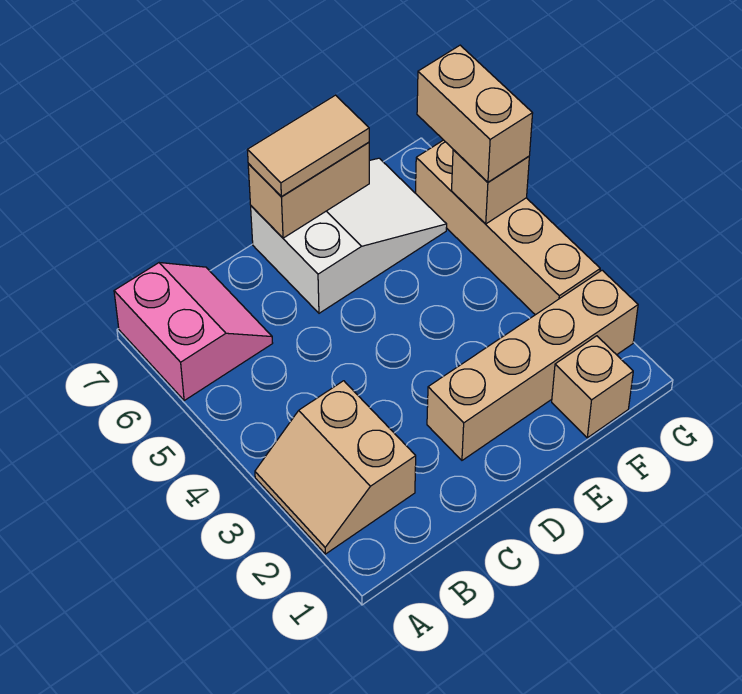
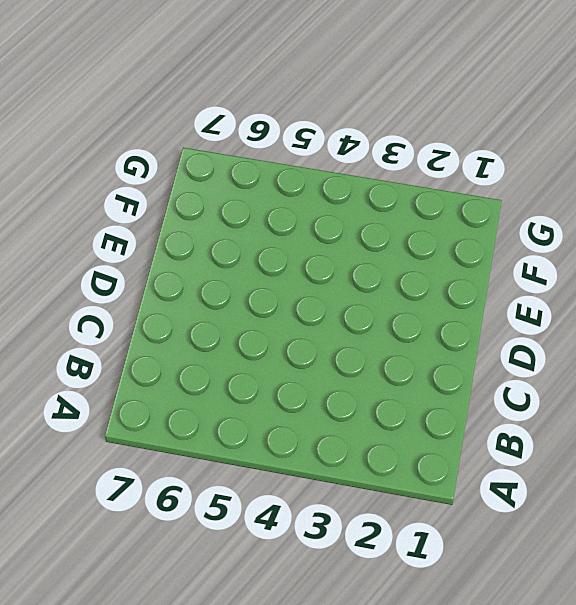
none -> tan slope A2:B3 level 1 top B
none -> pink slope A6:B7 level 1 top A

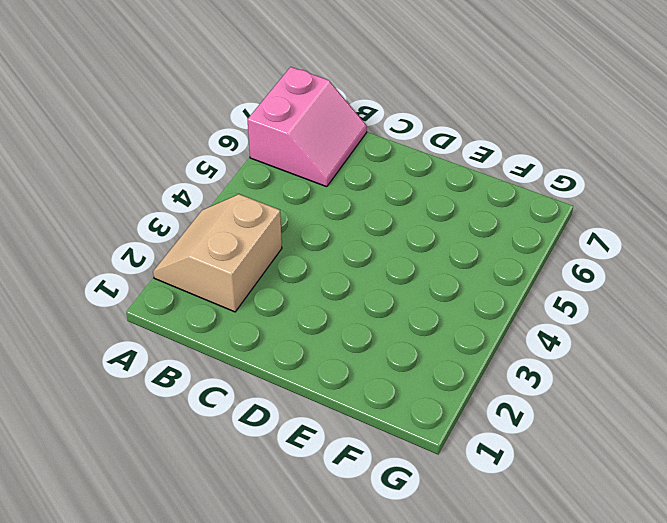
none -> tan brick D2:G2 level 1
none -> white slope D6:F7 level 1 top D

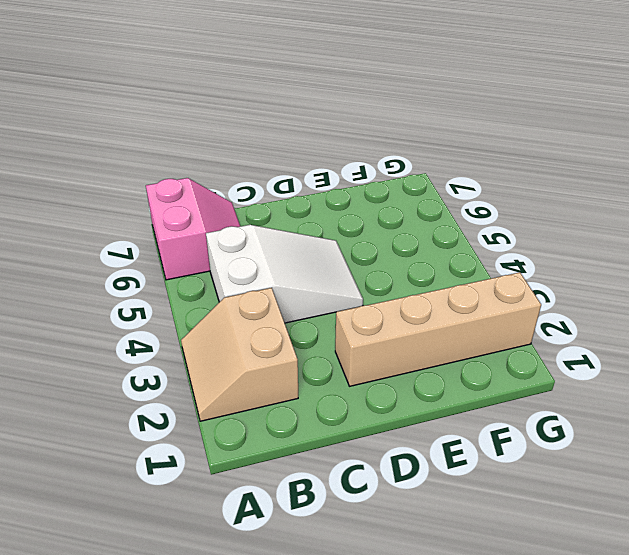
white slope B4:D5 level 1 top B -> white slope D6:F7 level 1 top D
none -> tan brick F1 level 1
none -> tan brick G3:G6 level 1

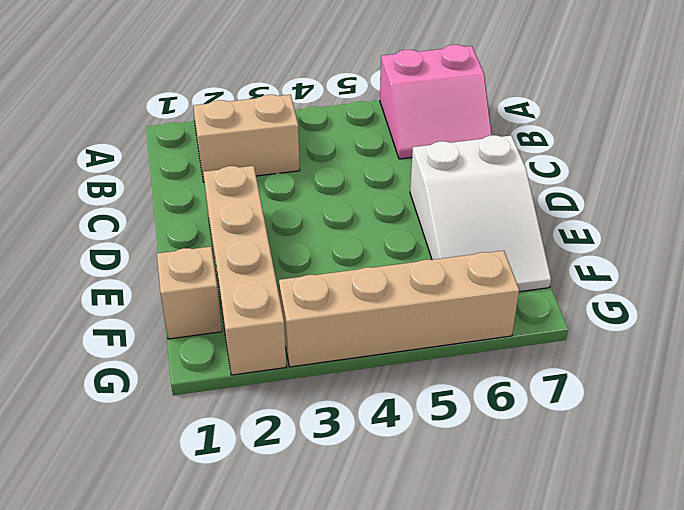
none -> tan brick D7:E7 level 2
none -> tan brick G5 level 2

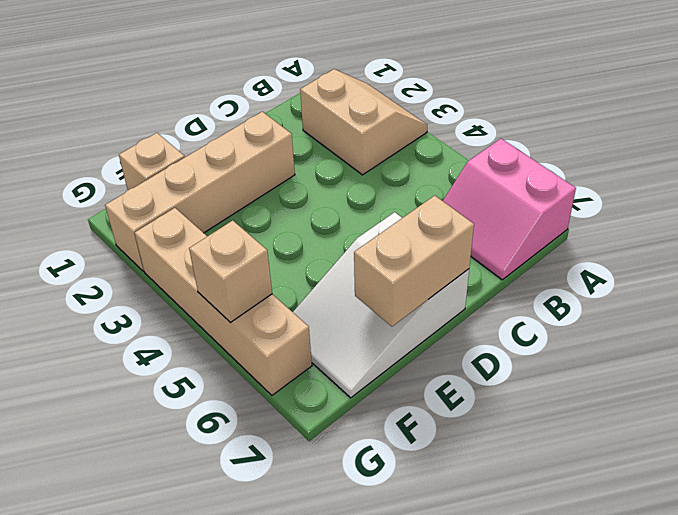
none -> tan tile D7:E7 level 3
none -> tan brick G5:G6 level 3

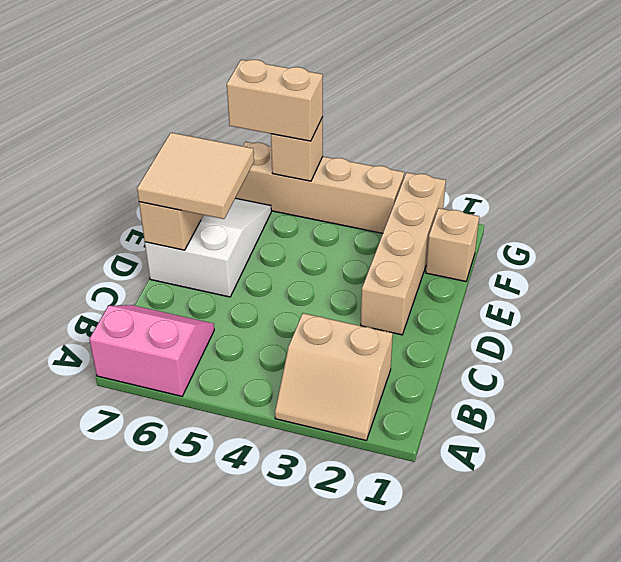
tan tile D6:E7 level 3 -> tan tile D7:E7 level 3

